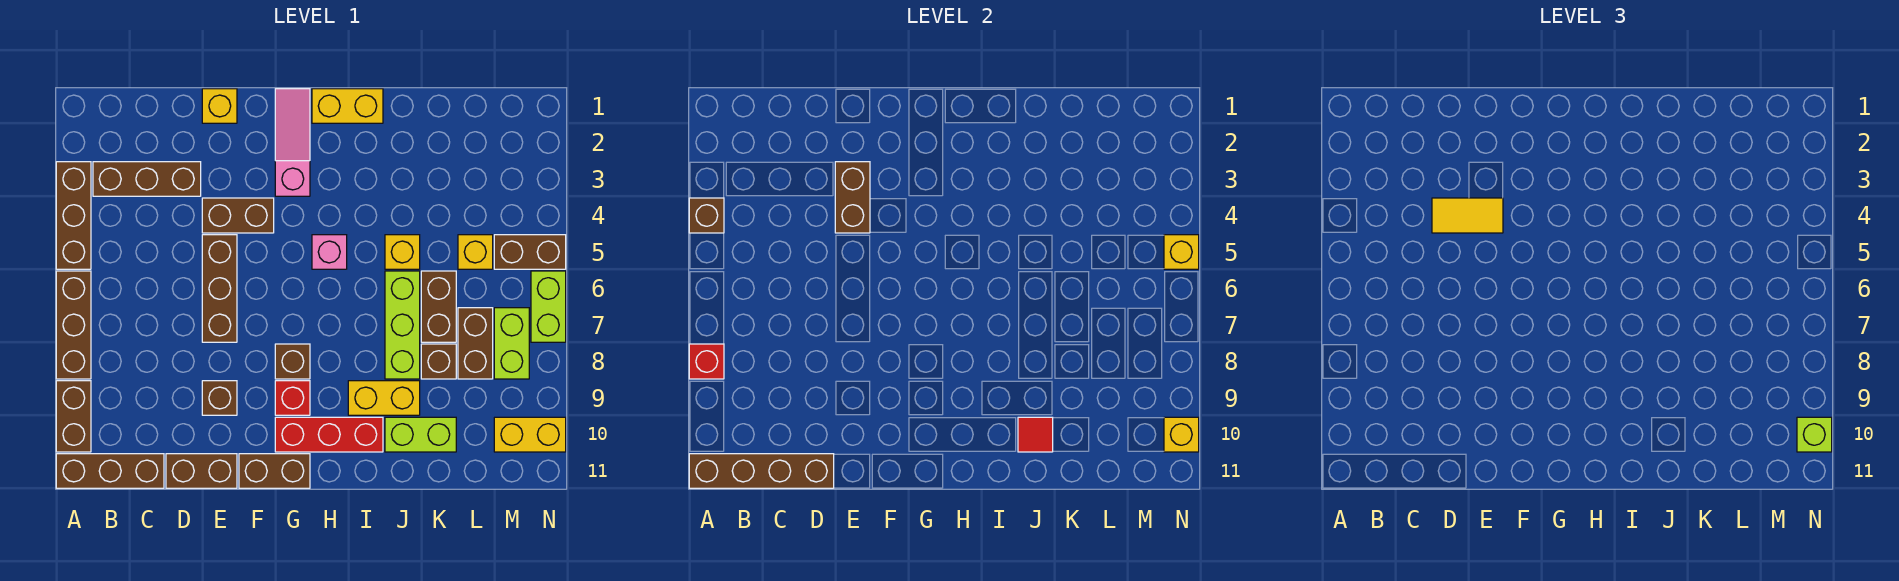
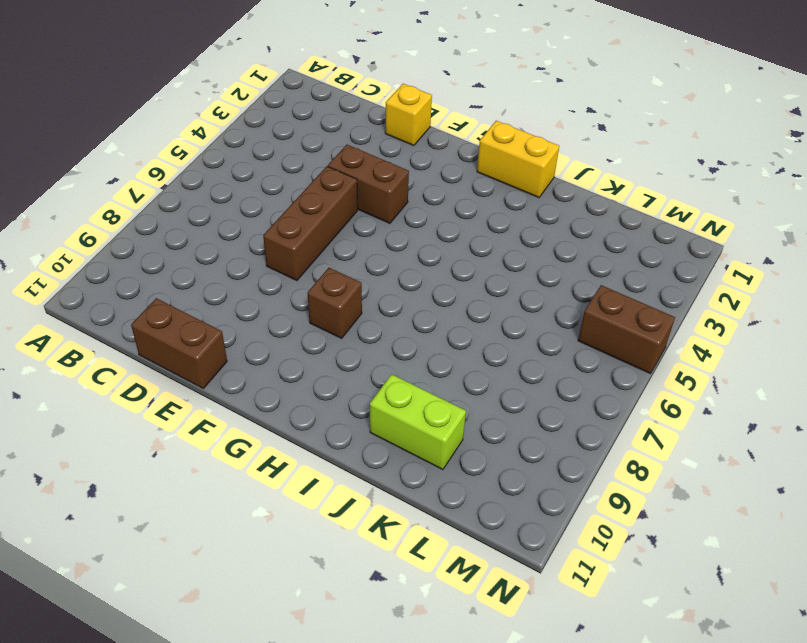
none -> brown brick A3:A5 level 1
none -> brown brick A6:A8 level 1
none -> brown brick A9:A10 level 1
none -> brown brick A11:C11 level 1

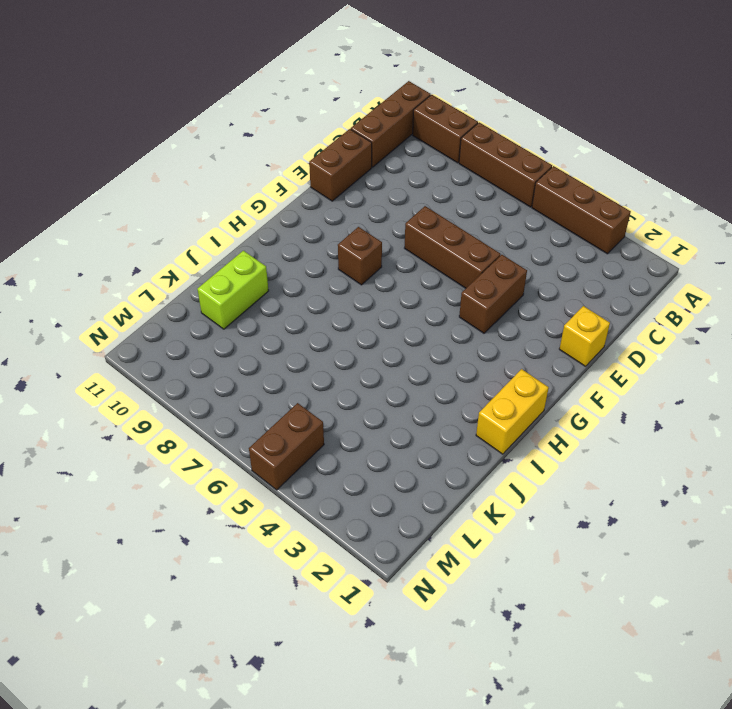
none -> brown brick B3:D3 level 1
none -> brown brick E9 level 1
none -> brown brick F11:G11 level 1
none -> pink slope G1:G3 level 1 top 3

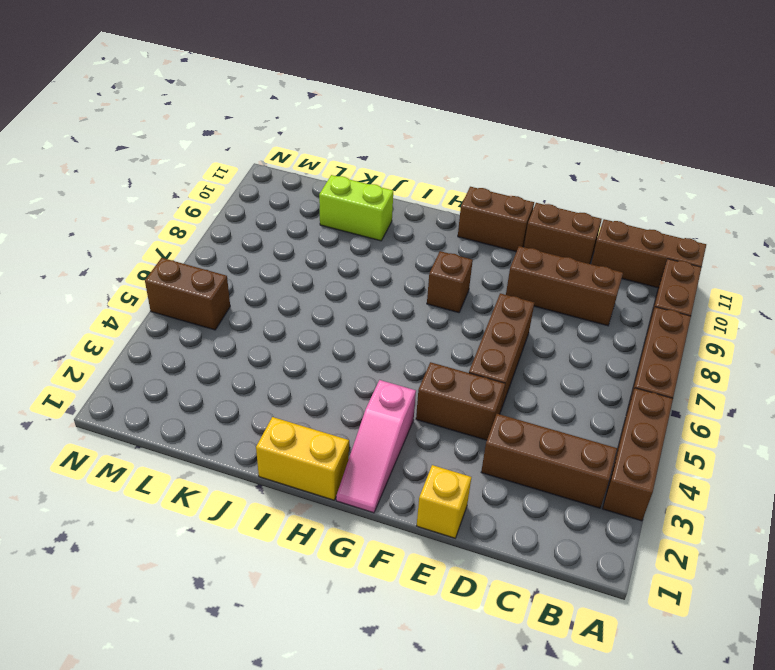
brown brick C9:E9 level 1 -> brown brick E9 level 1
none -> red brick G9 level 1
none -> red brick G10:I10 level 1
none -> pink brick H5 level 1
none -> yellow brick I9:J9 level 1

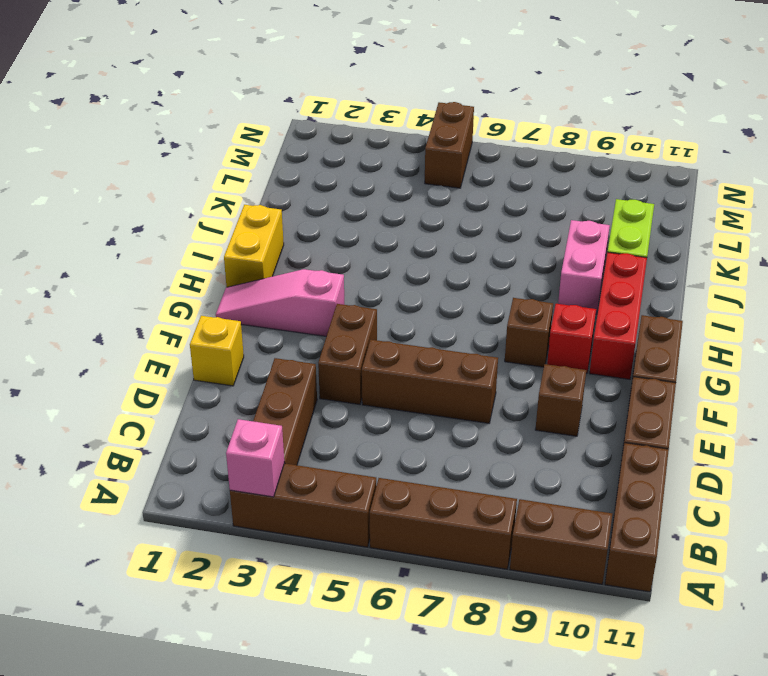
pink brick A3 level 2 -> pink brick H5 level 1
pink brick I9:J9 level 1 -> yellow brick I9:J9 level 1
none -> yellow brick J5 level 1
none -> lime brick J6:J8 level 1
none -> brown brick K6:K7 level 1
none -> brown brick K8 level 1

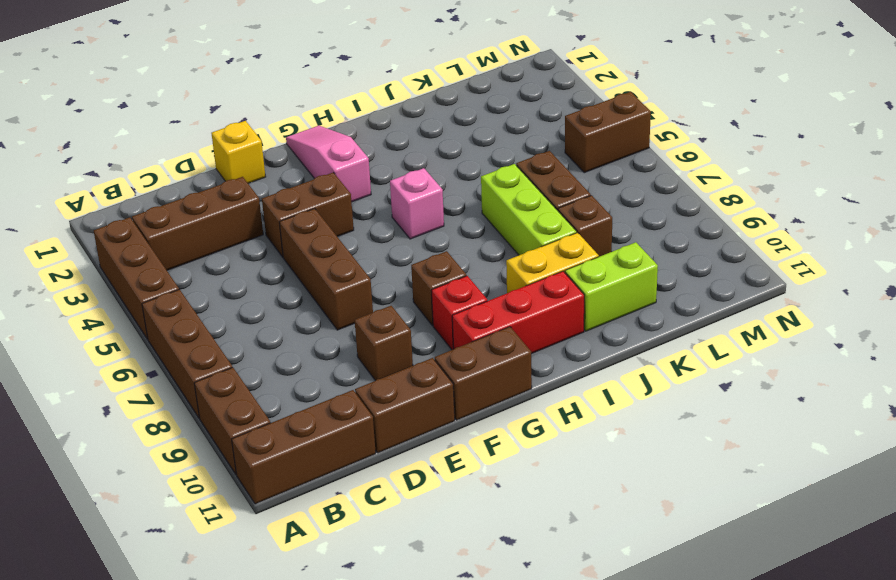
none -> yellow brick H1:I1 level 1
none -> yellow brick J5 level 1
none -> yellow brick L5 level 1
none -> brown brick L7:L8 level 1

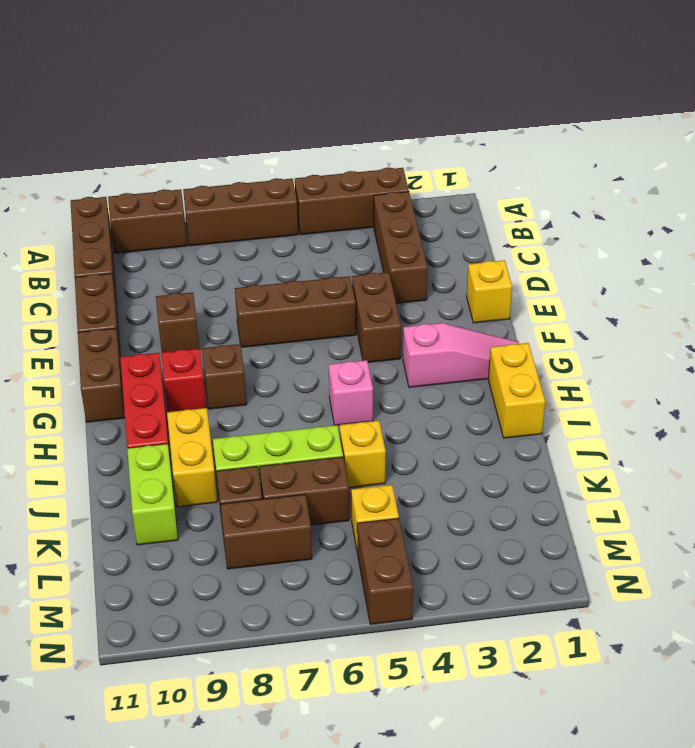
none -> lime brick M7:M8 level 1
none -> yellow brick M10:N10 level 1
none -> lime brick N6:N7 level 1
none -> brown brick A4 level 2

